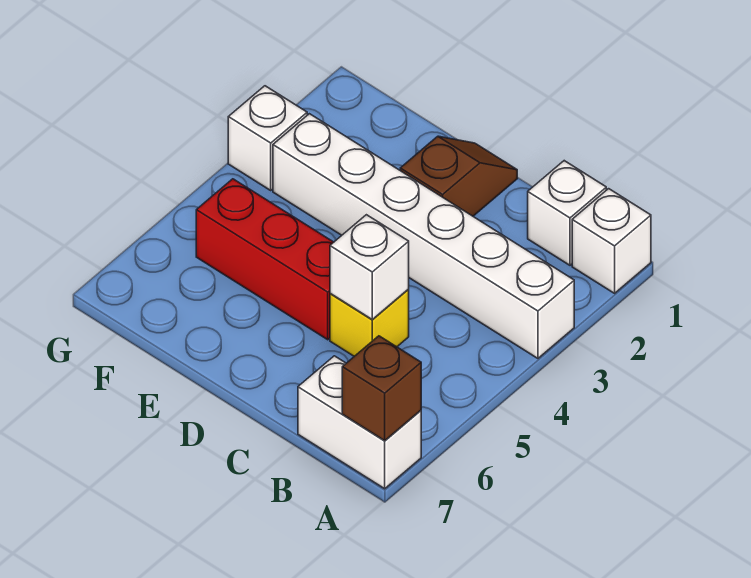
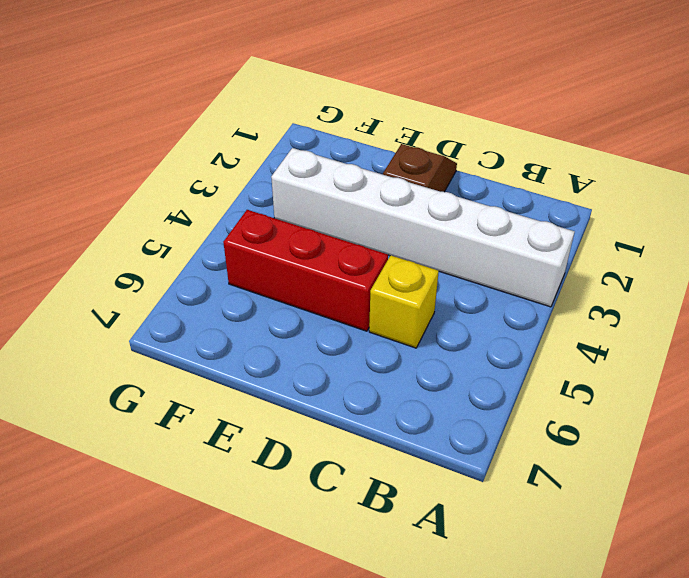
none -> white brick A1 level 1
none -> white brick A7:B7 level 1

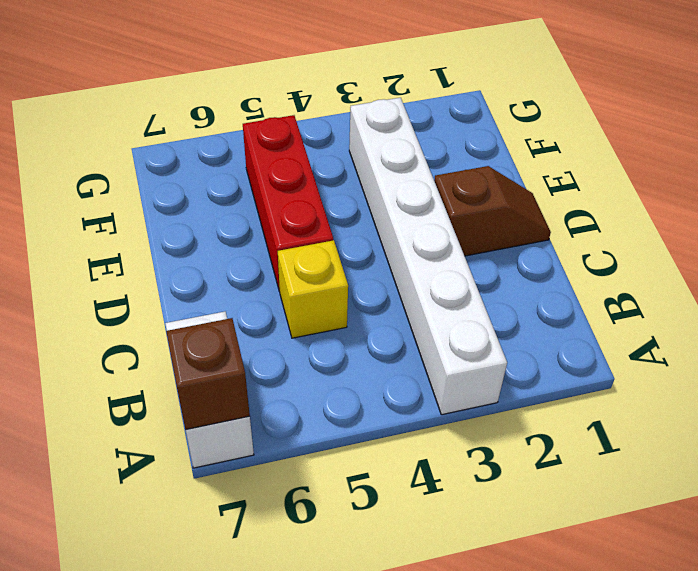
none -> white brick A1 level 1
none -> white brick B1 level 1

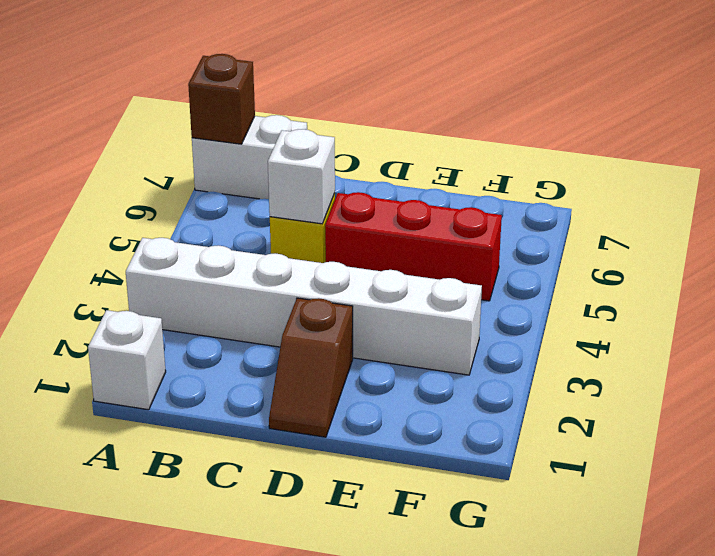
none -> white brick B1 level 1
none -> white brick G3 level 1

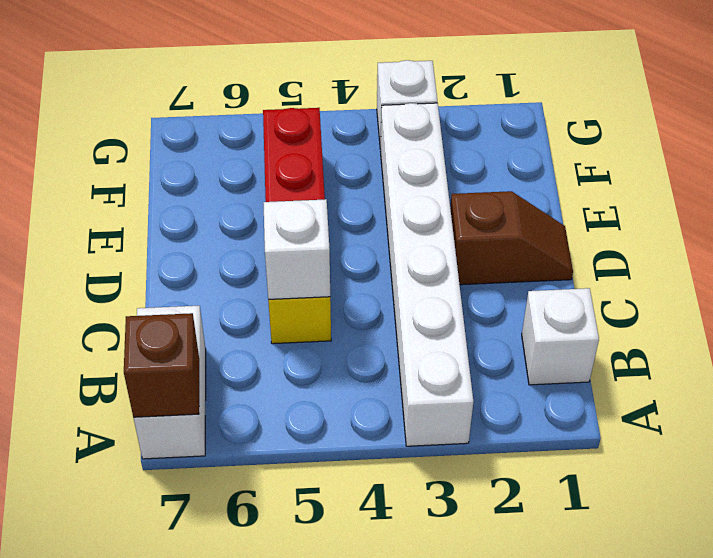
none -> white brick A1 level 1

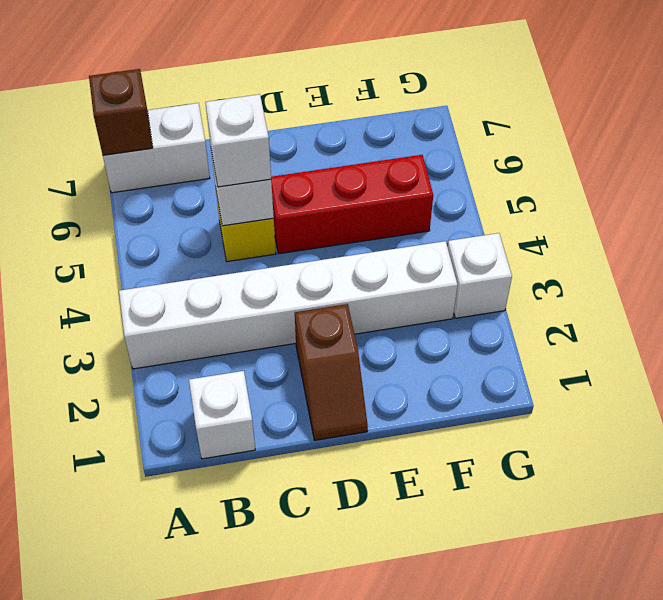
white brick C5 level 3 -> white brick A1 level 1

